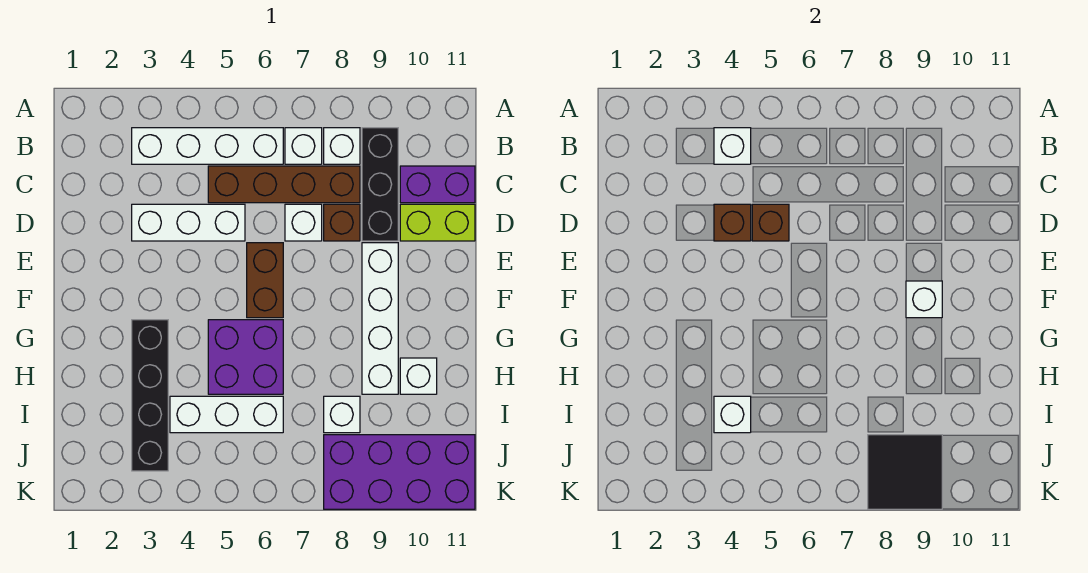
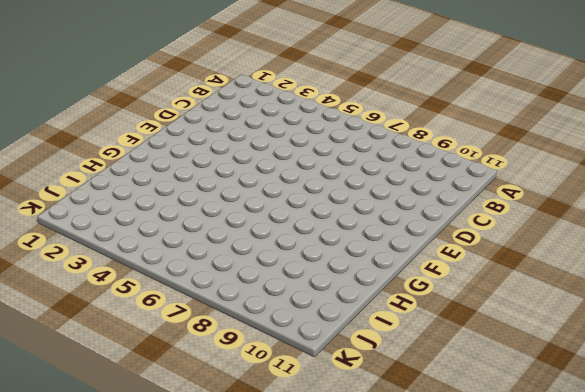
none -> white brick B3:B6 level 1
none -> white brick B7 level 1
none -> white brick B8 level 1

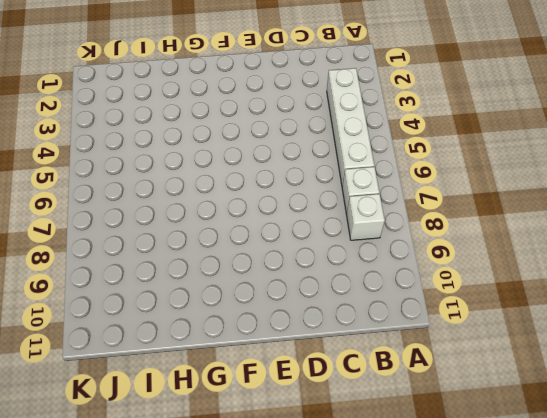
none -> black brick B9:D9 level 1
none -> brown brick C5:C8 level 1
none -> purple brick C10:C11 level 1

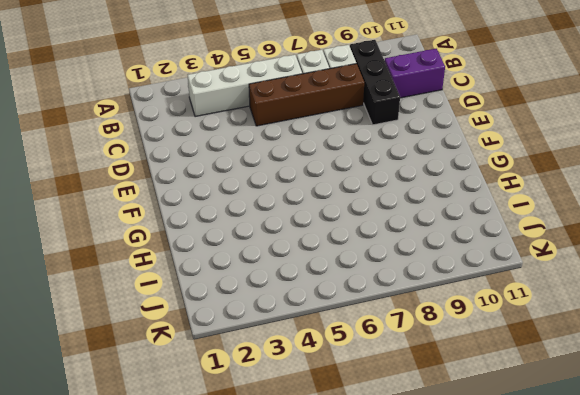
none -> white brick D3:D5 level 1
none -> white brick D7 level 1
none -> brown brick D8 level 1

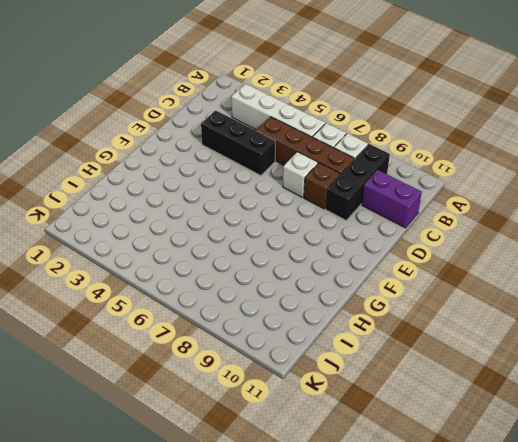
black brick D3:D5 level 1 -> white brick D3:D5 level 1
none -> lime brick D10:D11 level 1
none -> brown brick E6:F6 level 1
none -> white brick E9:H9 level 1

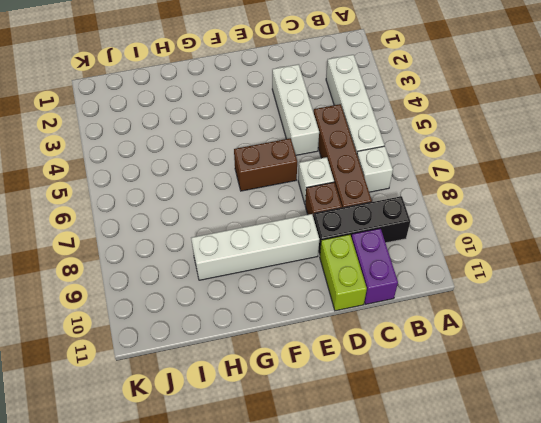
none -> white brick B8 level 1
none -> black brick G3:J3 level 1
none -> purple brick G5:H6 level 1

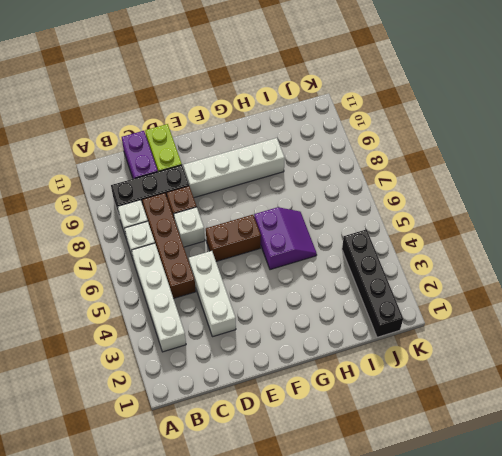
purple slope G5:H6 level 1 top G -> purple brick G5:H6 level 1
black brick J1:J4 level 1 -> black brick G3:J3 level 1
none -> white brick H10 level 1
none -> white brick I4:I6 level 1
none -> white brick I8 level 1

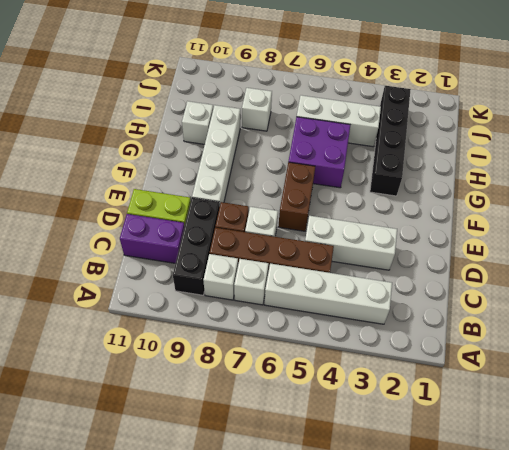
none -> purple brick J8:K11 level 1
none -> white brick B4 level 2
none -> brown brick D4 level 2

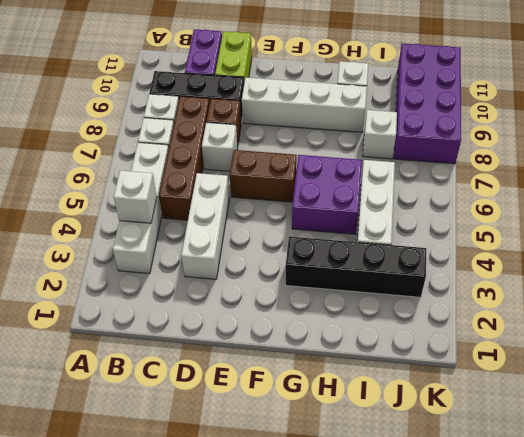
none -> brown brick D4 level 2
none -> brown brick D5 level 2
none -> white brick F9 level 2

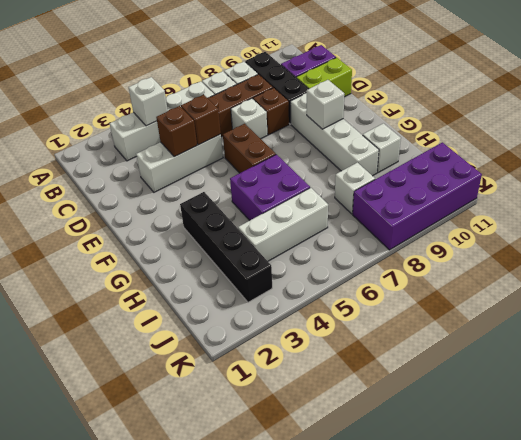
none -> white brick I4 level 2
none -> black tile J8:K9 level 2

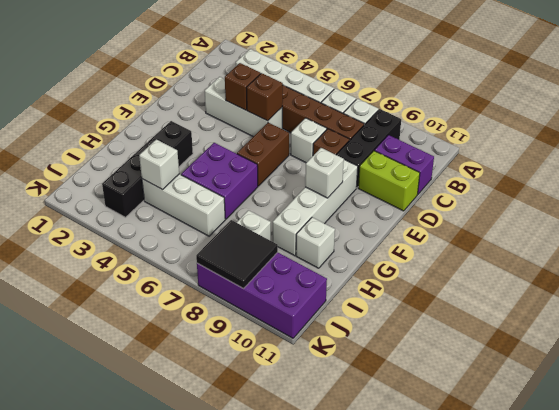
none -> white brick B4 level 2

